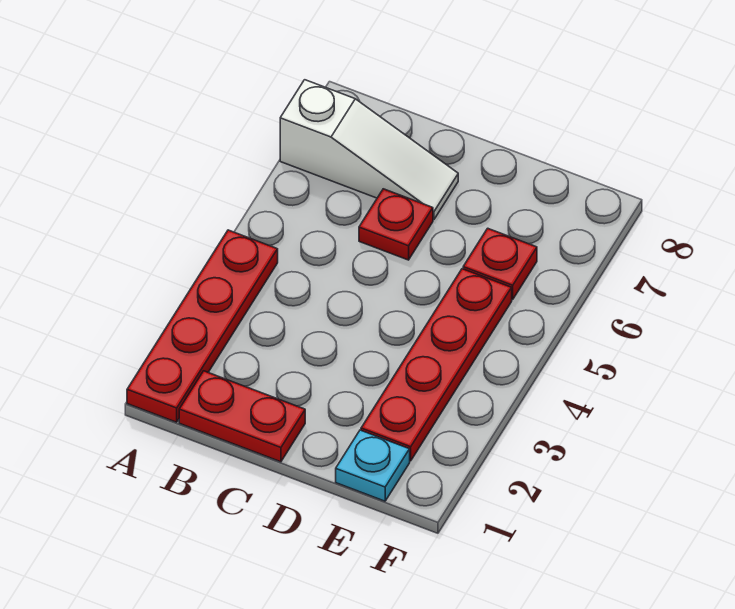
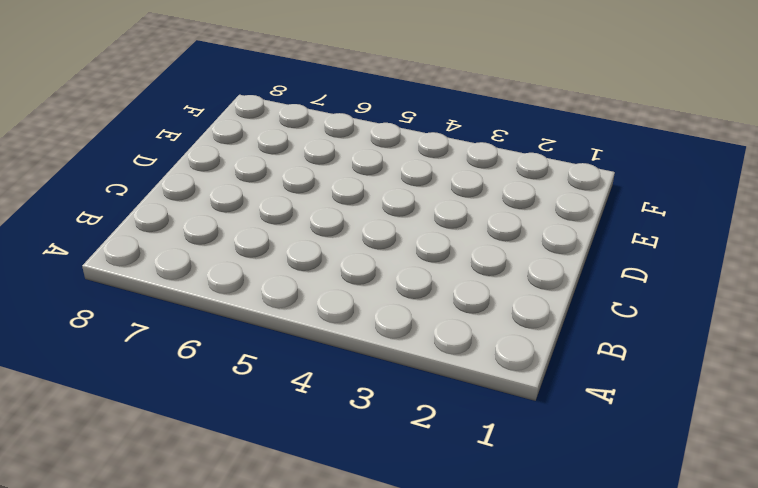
none -> red plate A1:A4 level 1
none -> white slope A7:C7 level 1 top A

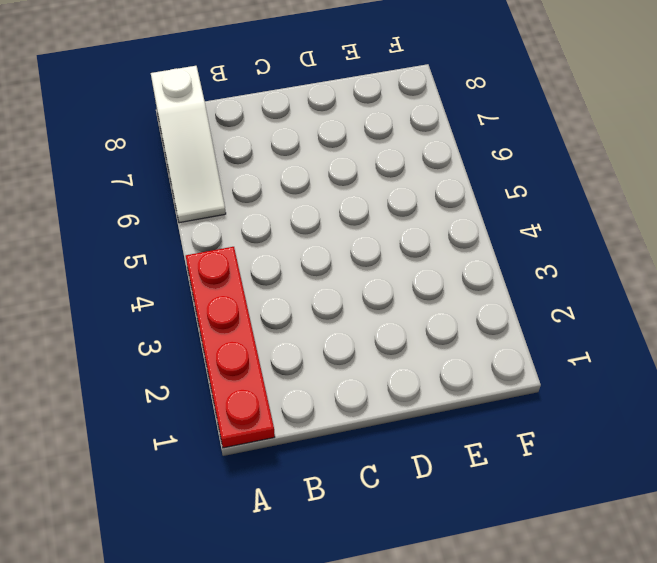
white slope A6:A8 level 1 top 8 -> white slope A7:C7 level 1 top A
none -> red plate B1:C1 level 1
none -> red plate C6 level 1

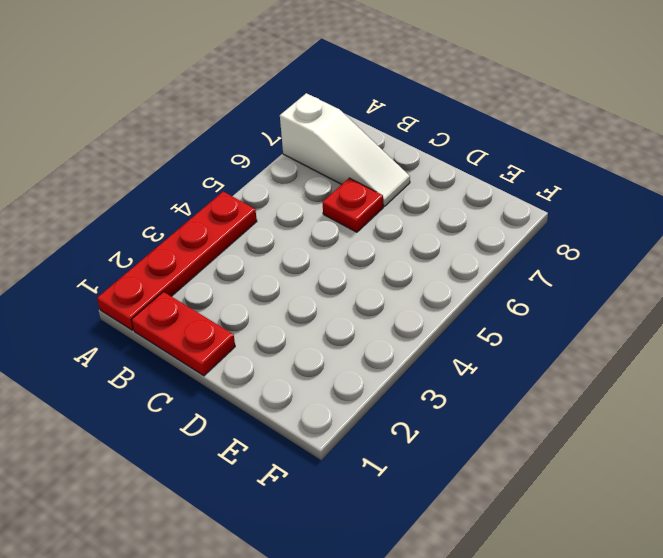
none -> cyan plate E1 level 1
none -> red plate E2:E5 level 1

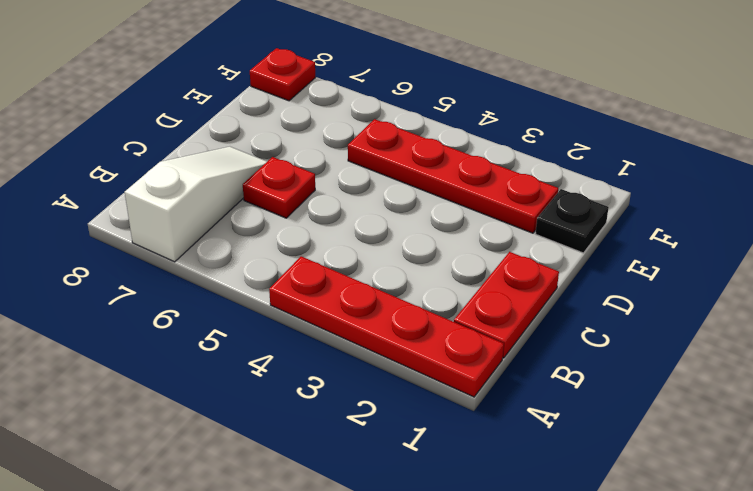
black plate E1 level 1 -> cyan plate E1 level 1
red plate F8 level 1 -> red plate E6 level 1

